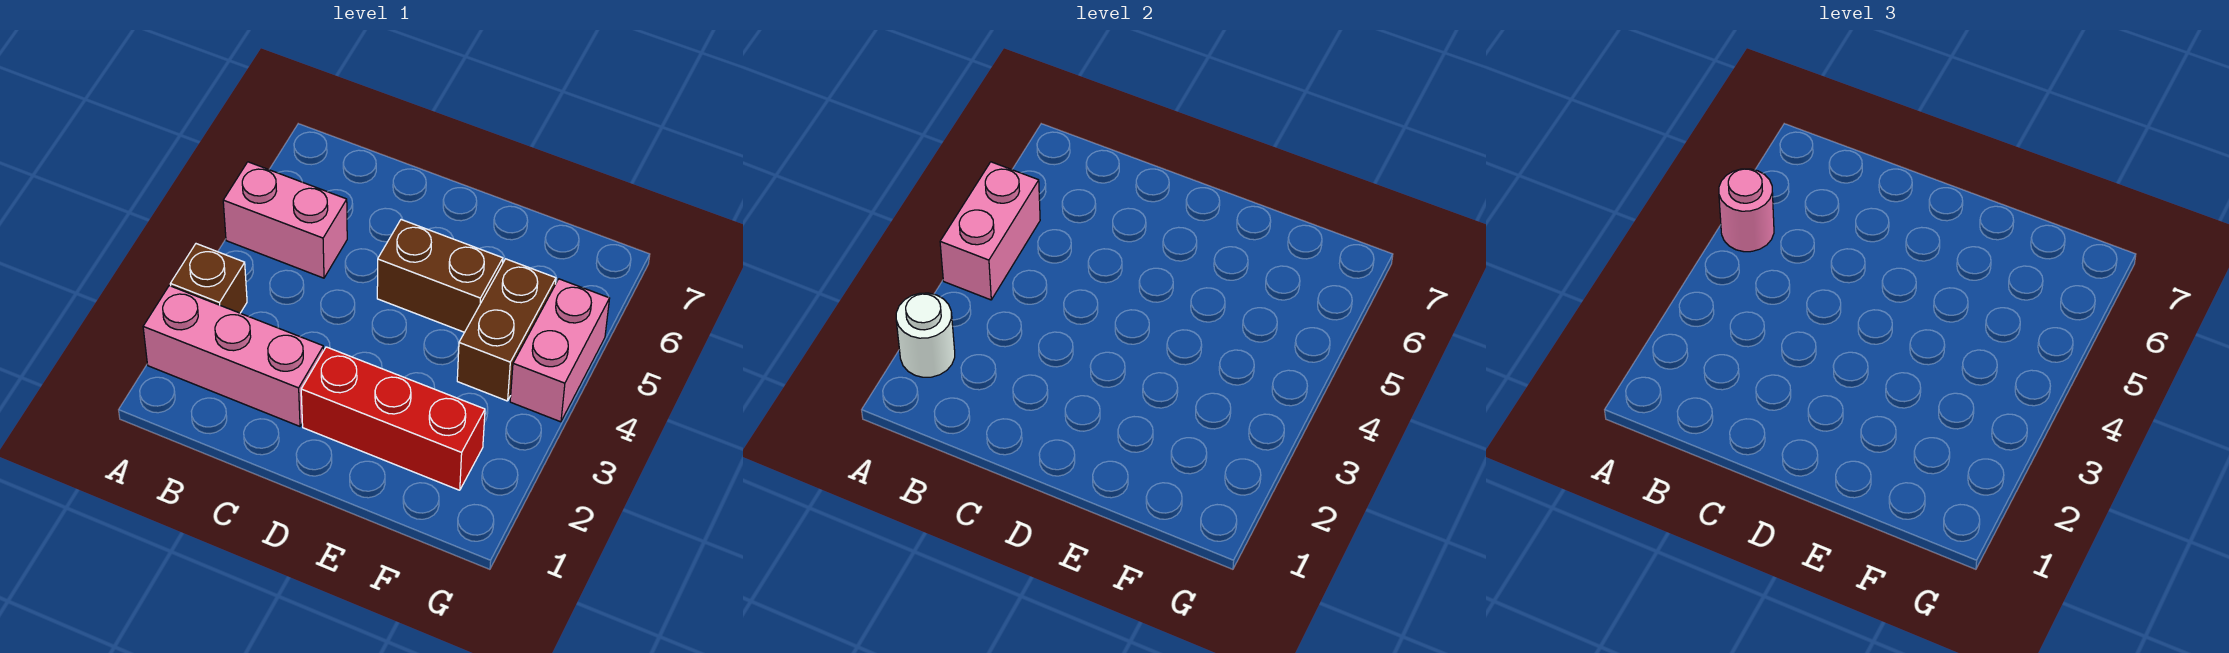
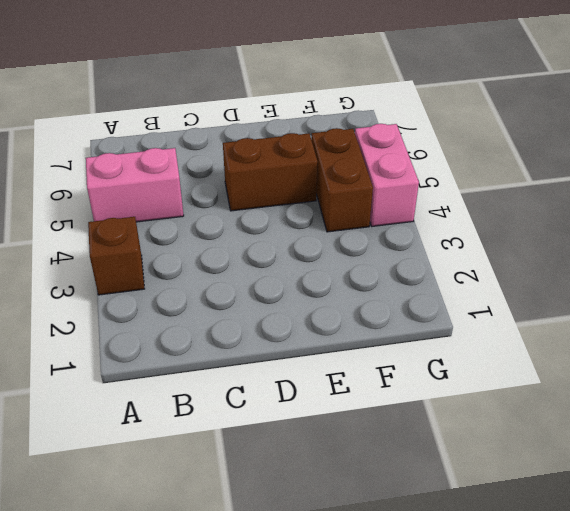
none -> pink brick A2:C2 level 1
none -> red brick D2:F2 level 1

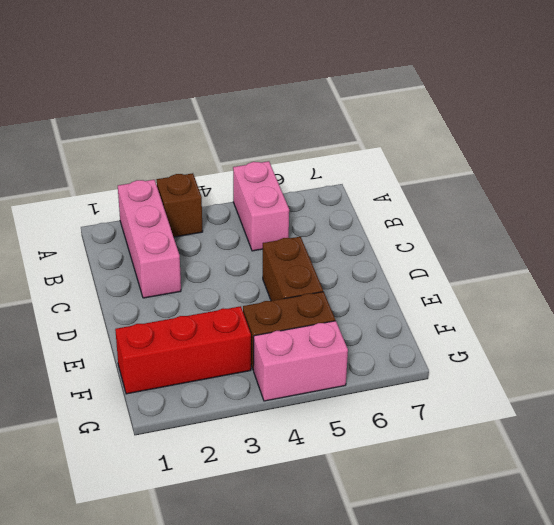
red brick F1:F3 level 1 -> red brick D2:F2 level 1
none -> white round brick A2 level 2
none -> pink brick A4:A5 level 2

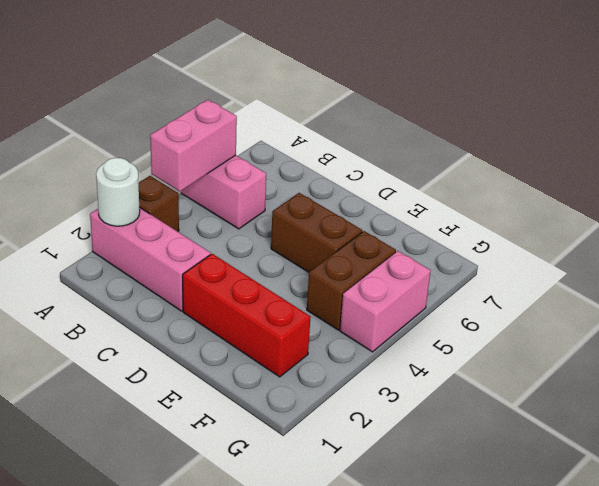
none -> pink round brick A5 level 3

